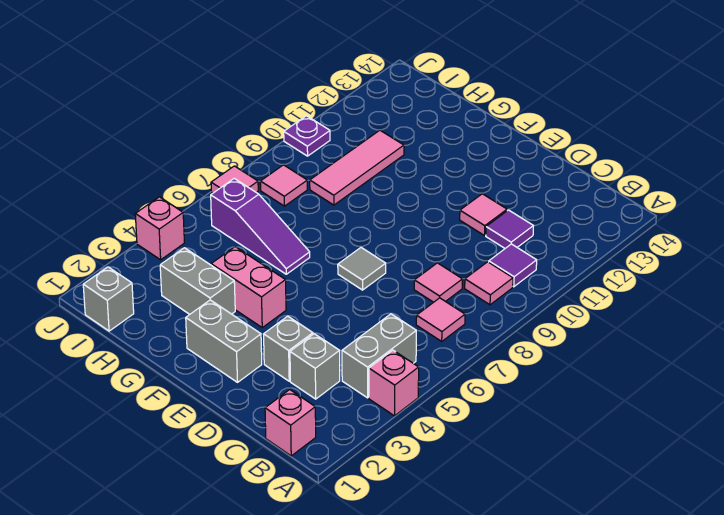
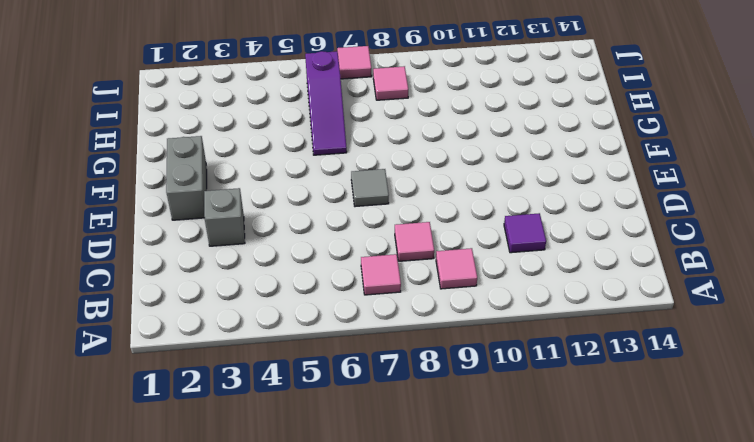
none -> pink brick A4 level 1
none -> pink brick B1 level 1
none -> grey brick B4:B5 level 1

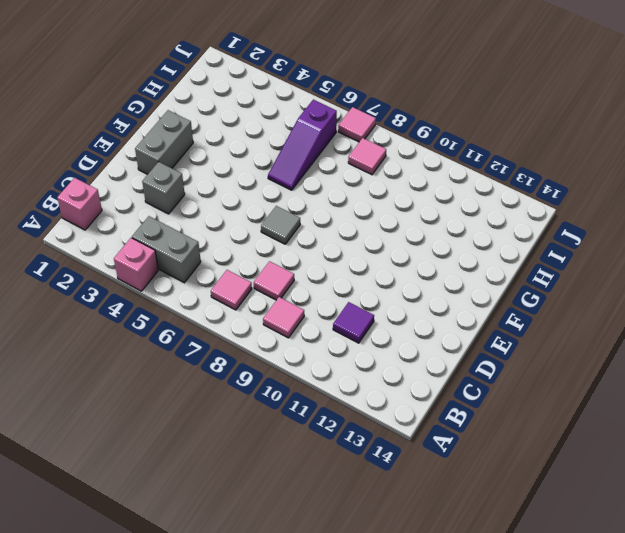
none -> purple tile B10 level 1
none -> grey brick C3 level 1
none -> pink tile D11 level 1

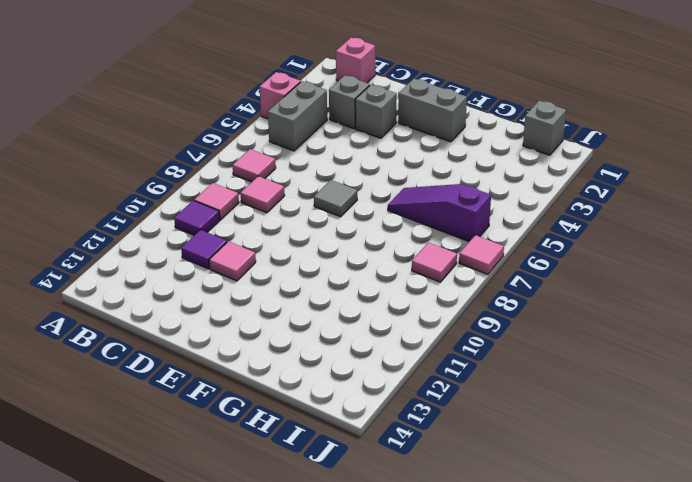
none -> pink brick F4:G4 level 1
none -> grey brick G3:H3 level 1
none -> pink tile H9:H11 level 1

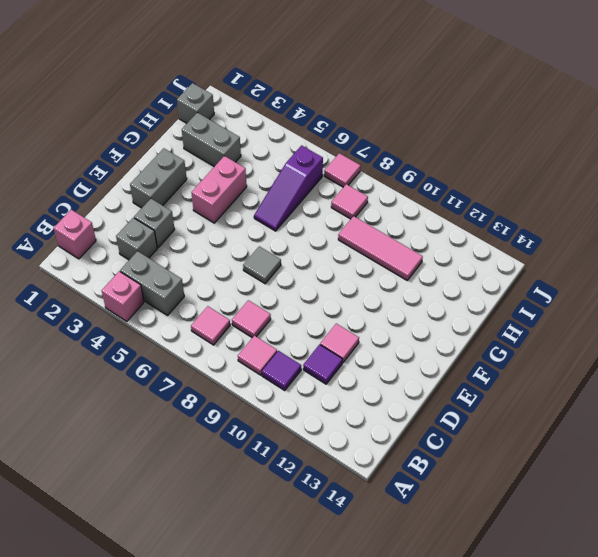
grey brick H2:H3 level 1 -> grey brick G3:H3 level 1
none -> pink brick J4 level 1
none -> purple plate J10 level 1

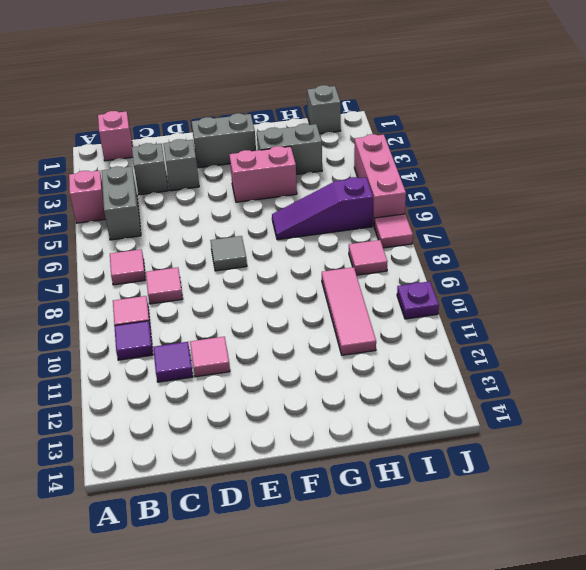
pink brick J4:J6 level 1 -> pink brick J4 level 1

